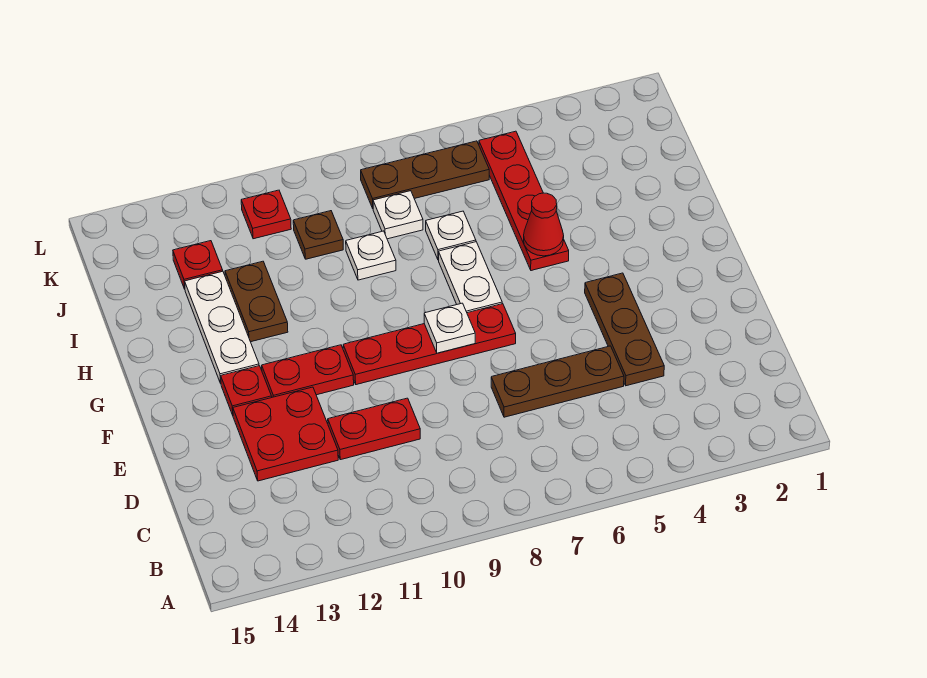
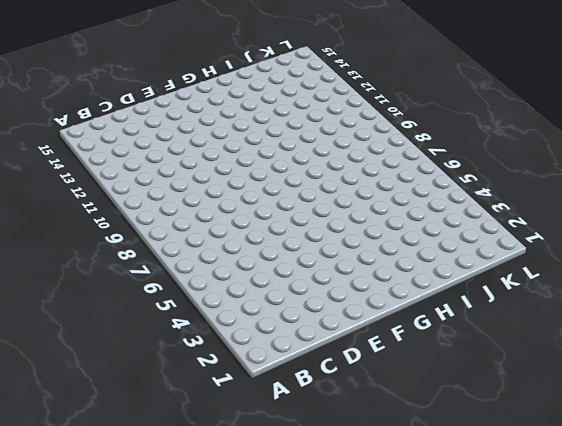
none -> brown plate D4:F4 level 1
none -> brown plate D5:D7 level 1
none -> red plate D10:D11 level 1

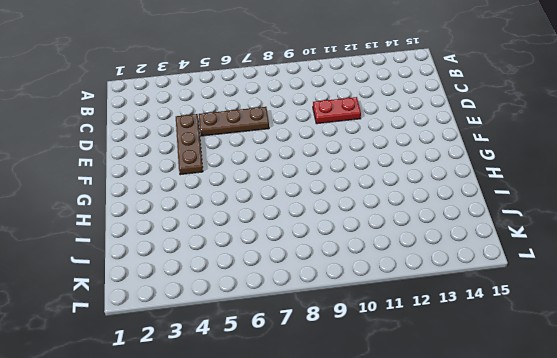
none -> red plate D12:E13 level 1
none -> red plate F7:F10 level 1
none -> red plate F11:F12 level 1

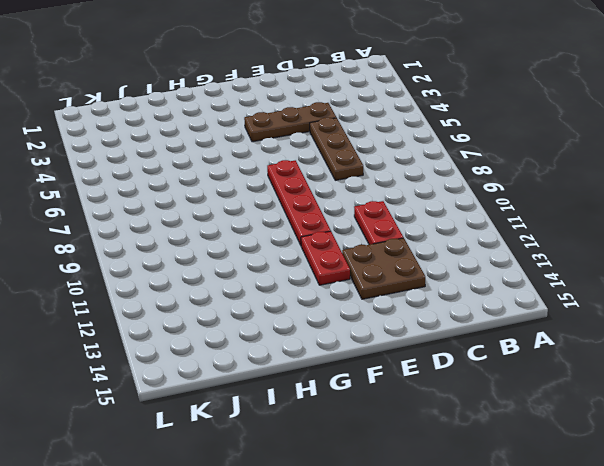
brown plate D12:E13 level 1 -> red plate D12:E13 level 1
none -> red plate F13 level 1
none -> white plate G7:H7 level 1
none -> white plate G13:I13 level 1

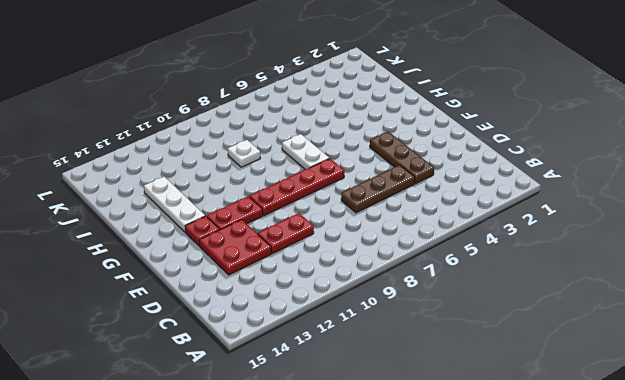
none -> red plate H5:K5 level 1
none -> brown plate H12:I12 level 1
none -> white plate I7 level 1

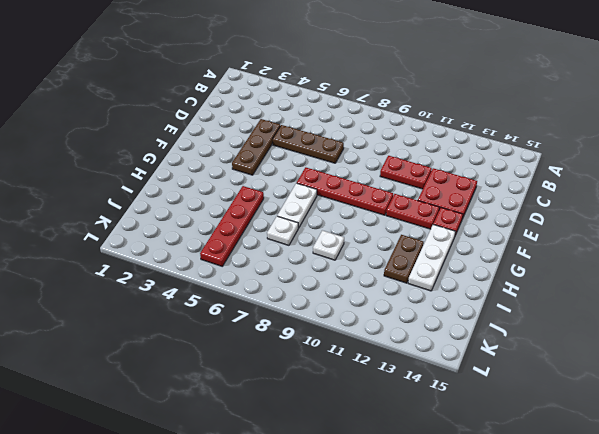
none -> white plate J8 level 1
none -> brown plate J10 level 1
none -> red plate J13 level 1

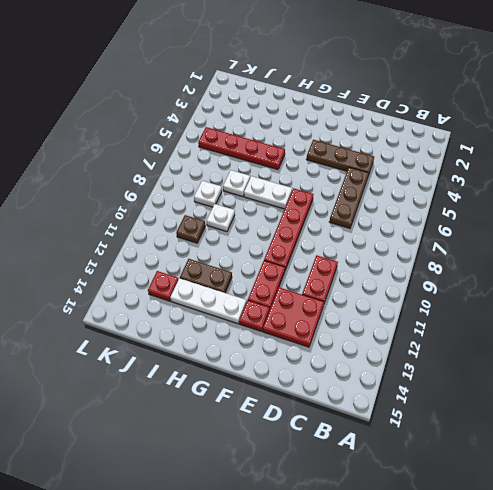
none -> brown plate K6:K8 level 1
none -> red plate K11 level 1
none -> white plate F8 level 2

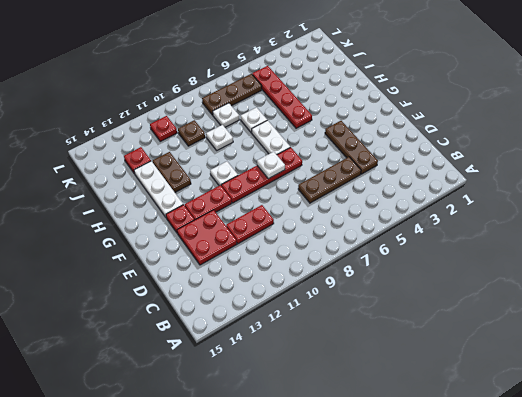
white plate G10 level 1 -> none
none -> red cone H5 level 2

